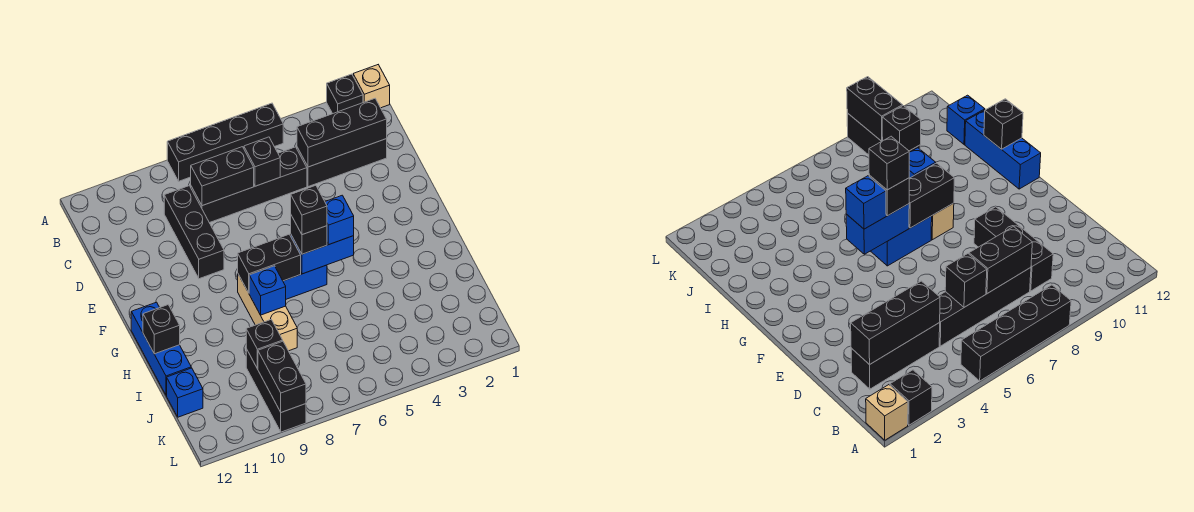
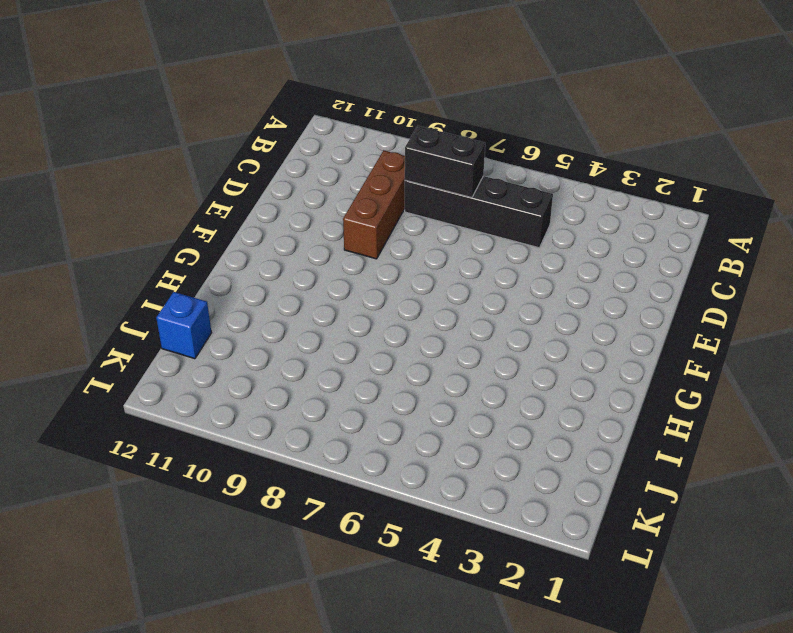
brown brick C9:E9 level 1 -> black brick C9:E9 level 1
none -> tan brick A1 level 1
none -> black brick A2 level 1
none -> black brick A5:A8 level 1

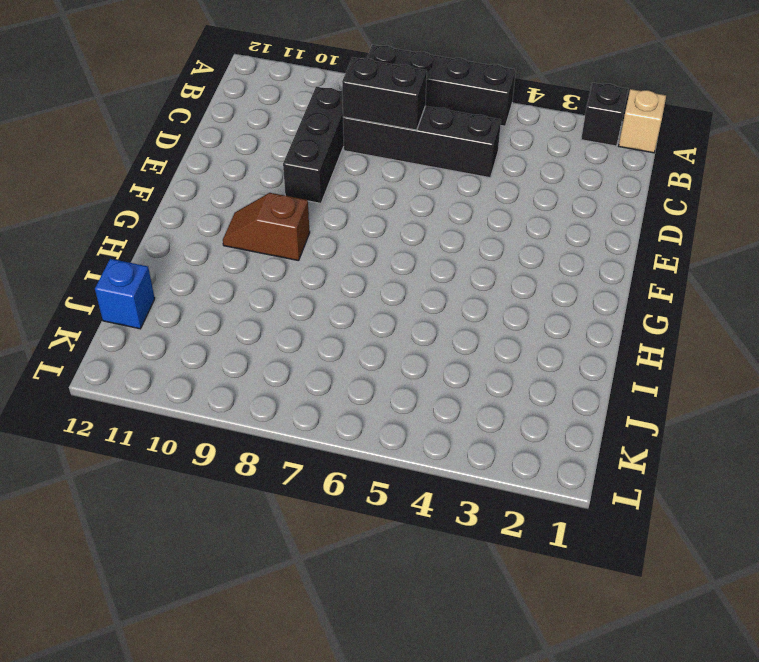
brown slope G9:G10 level 1 top 9 -> none
none -> black brick C2:C4 level 1
none -> blue brick G6:G7 level 1
none -> tan brick G8:I8 level 1

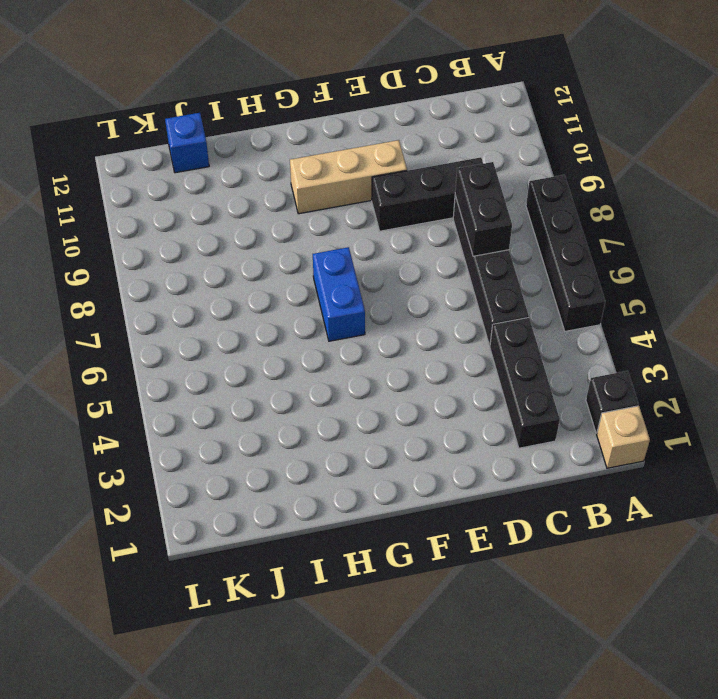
tan brick E10:G10 level 1 -> tan brick G8:I8 level 1
none -> blue brick G12:I12 level 1
none -> black brick J9:L9 level 1
none -> black brick C2:C4 level 2

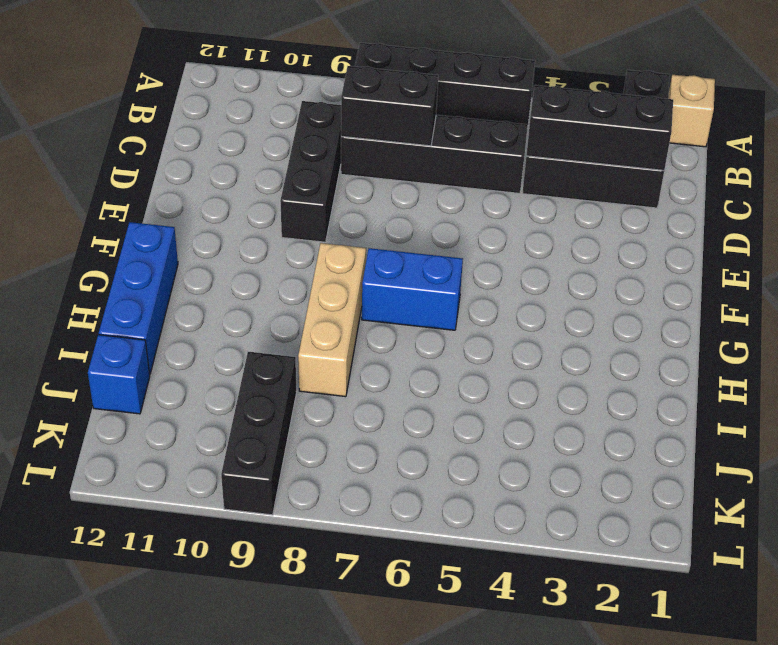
none -> black brick C6 level 2
none -> blue brick G5:G6 level 2
none -> black brick G7:G8 level 2

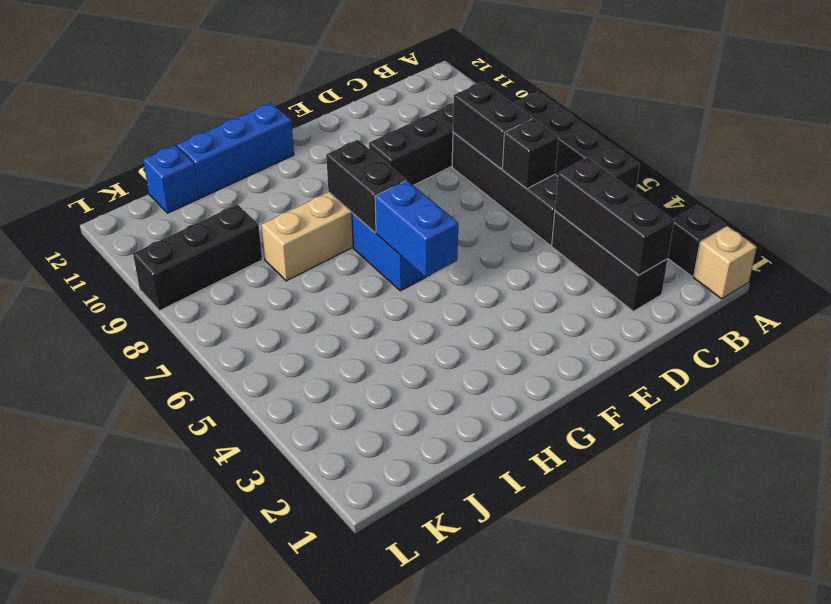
none -> blue brick H8 level 2
none -> black brick H12 level 2
none -> black brick J9 level 2

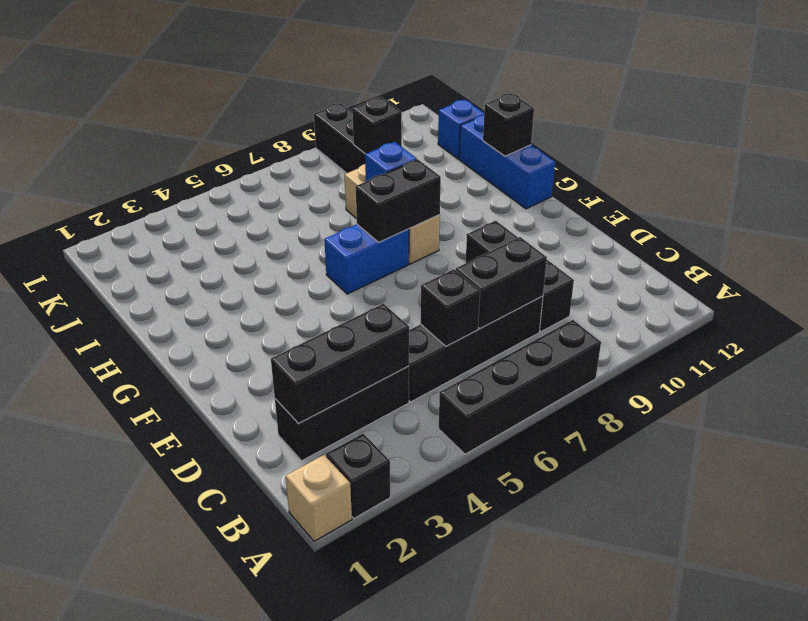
none -> blue brick G5:G6 level 2
none -> black brick K9:L9 level 2
none -> blue brick G5 level 3

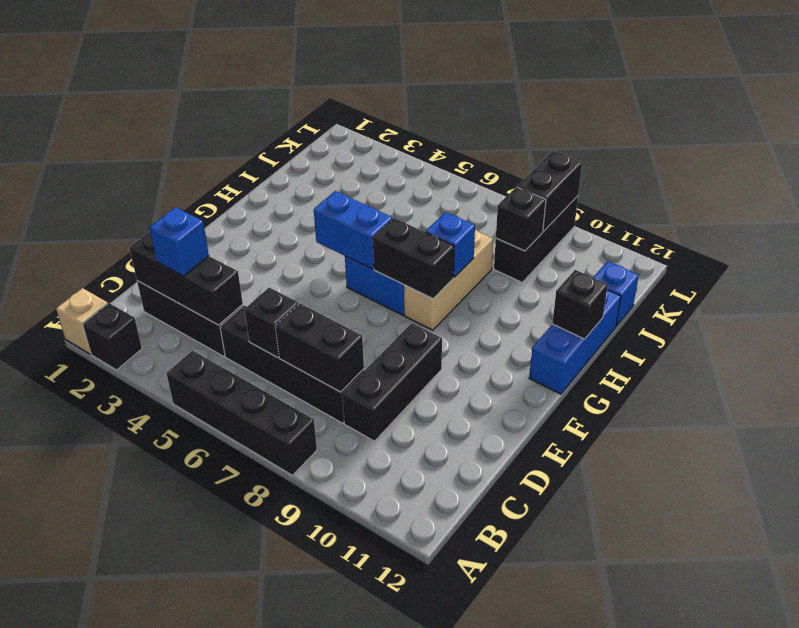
blue brick C3 level 3 -> blue brick G5 level 3
none -> black brick G6 level 3
none -> black brick G6 level 4

